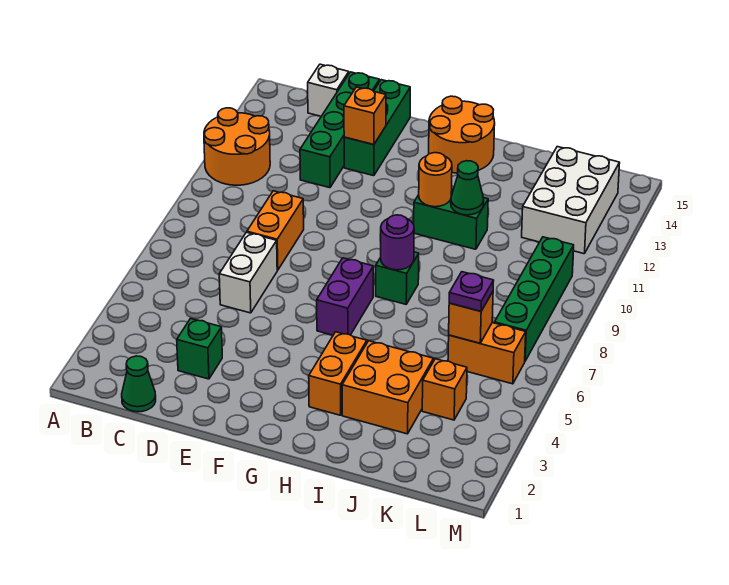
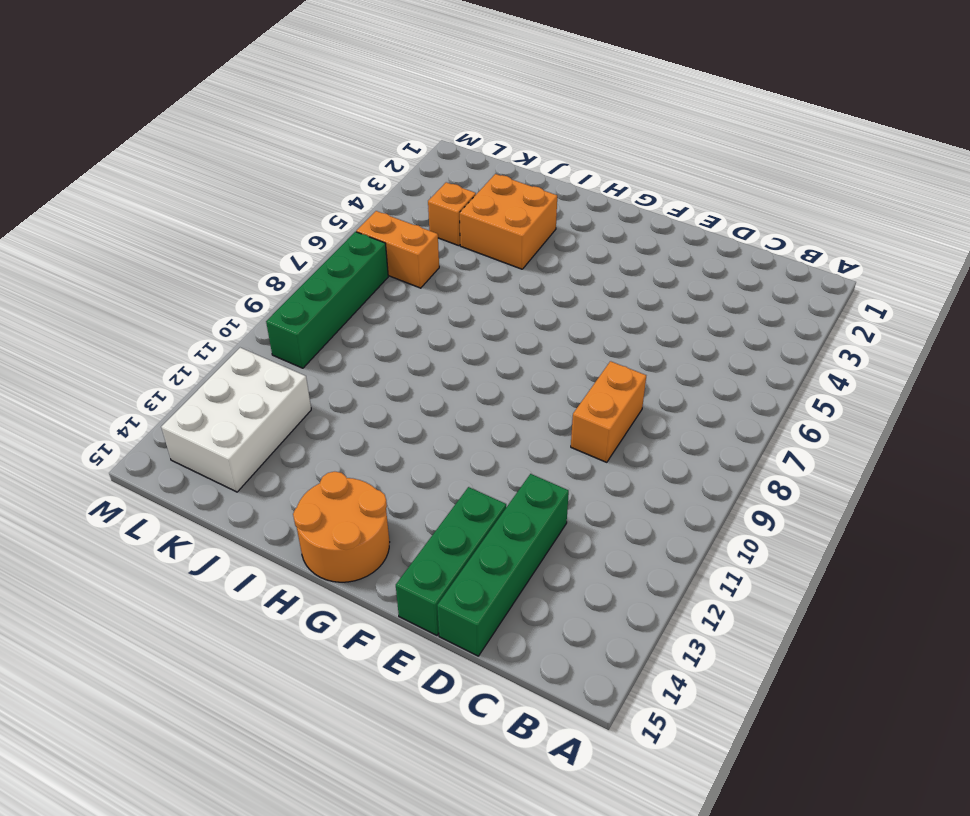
none -> orange round brick A11:B12 level 1
none -> green cone C1 level 1
none -> white brick C15 level 1

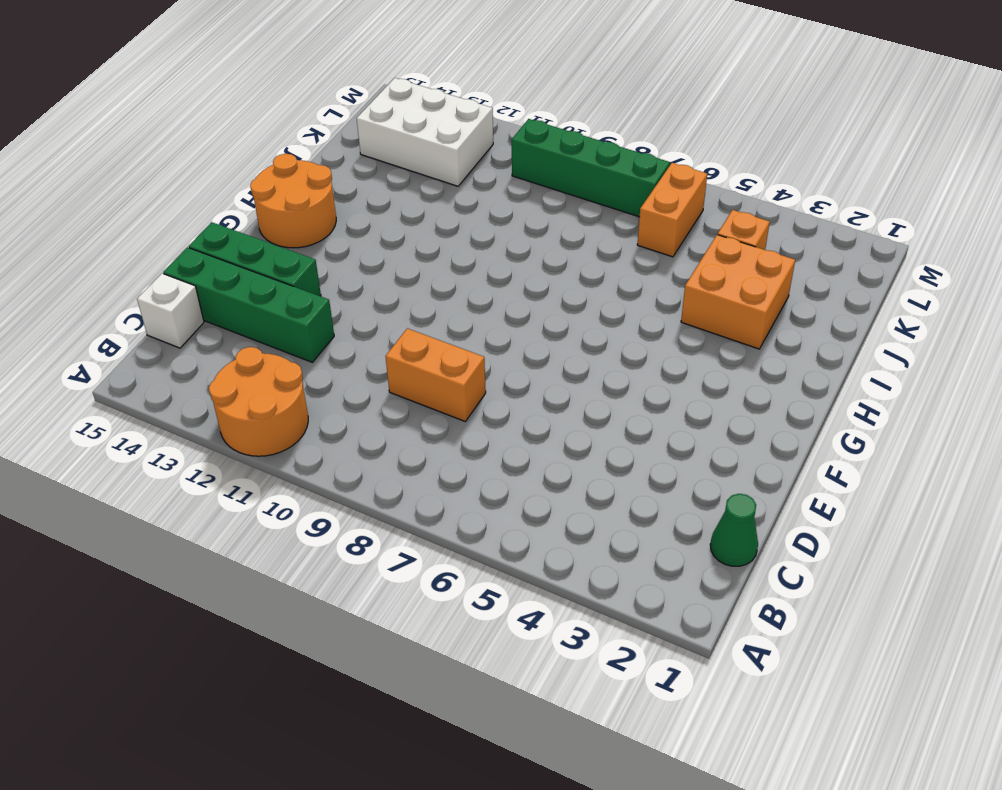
none -> green brick D3 level 1
none -> white brick D6:D7 level 1
none -> purple brick G6:G7 level 1

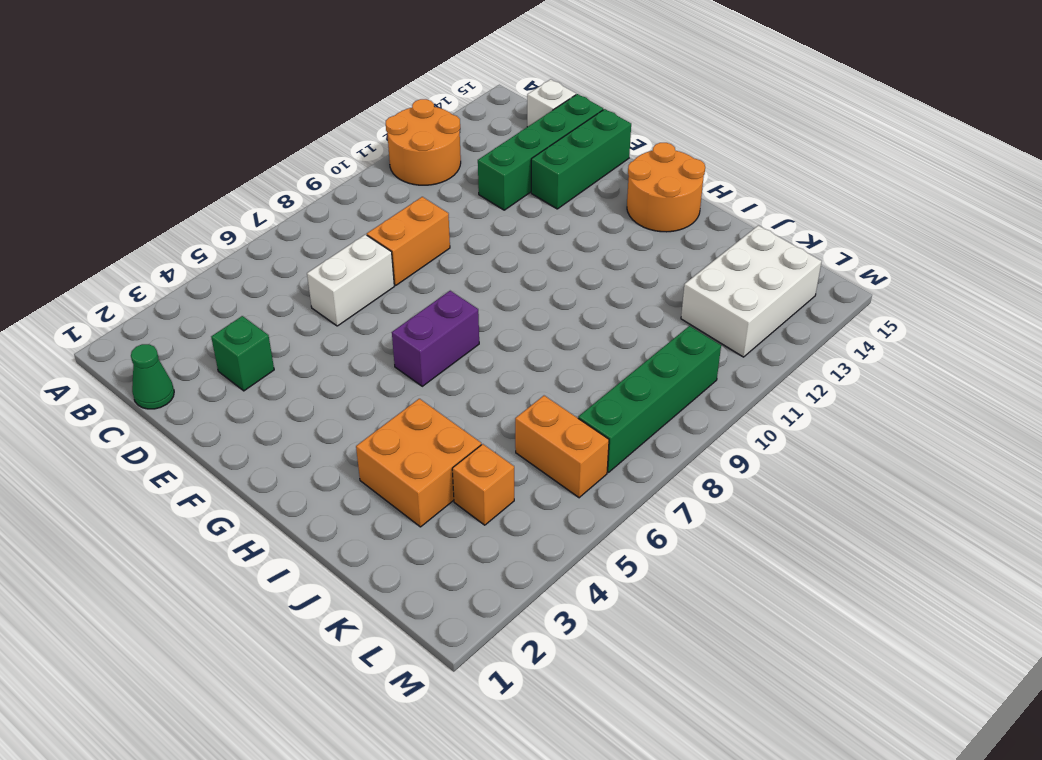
none -> orange brick H3:H4 level 1
none -> green brick H8 level 1
none -> green brick H11:I11 level 1

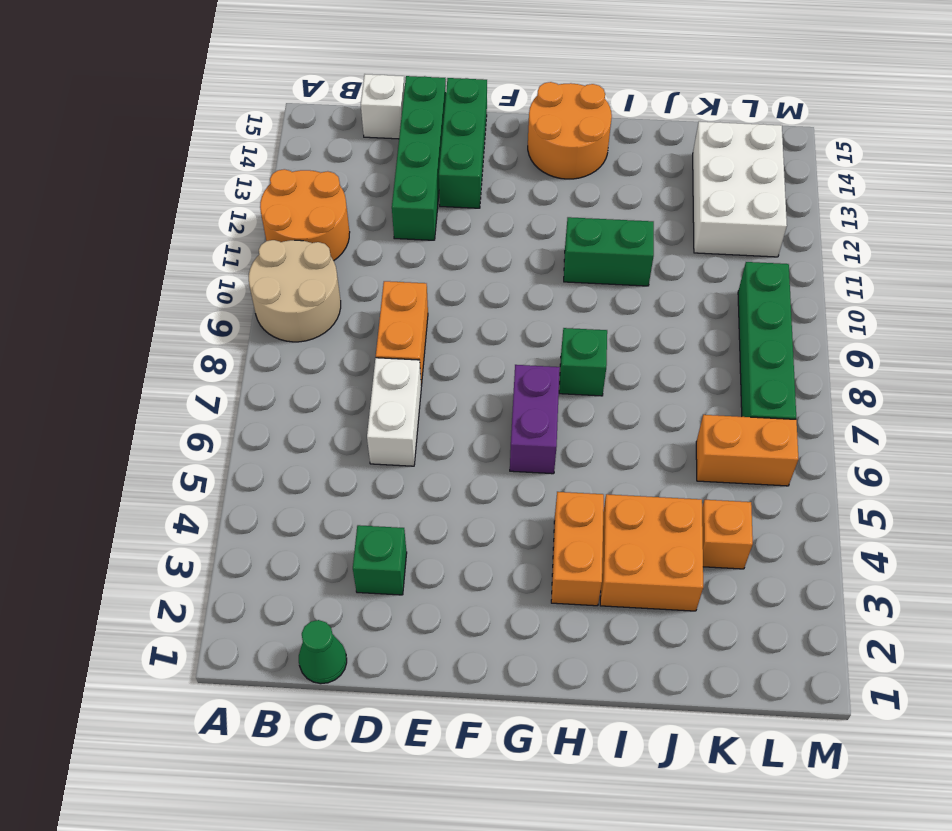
tan round brick A9:B10 level 1 -> none
none -> orange brick E13 level 2
none -> purple round brick H8 level 2
none -> orange round brick H11 level 2

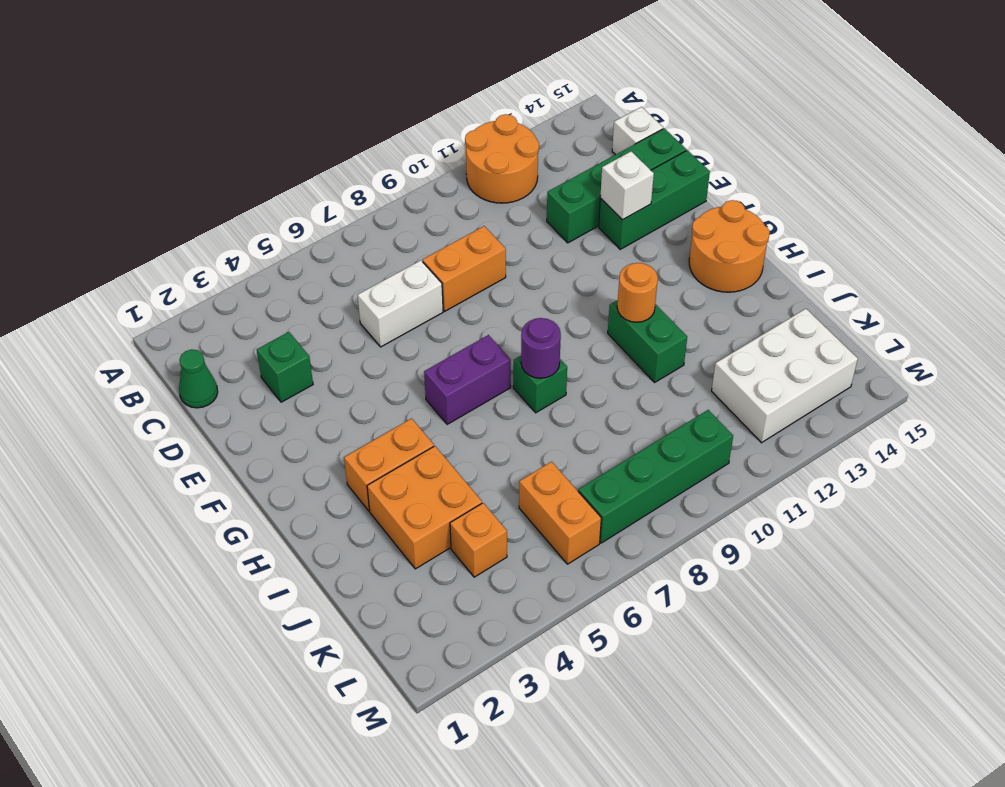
white brick E13 level 2 -> orange brick E13 level 2
none -> green cone I11 level 2
none -> orange brick K6 level 2
none -> purple plate K6 level 3

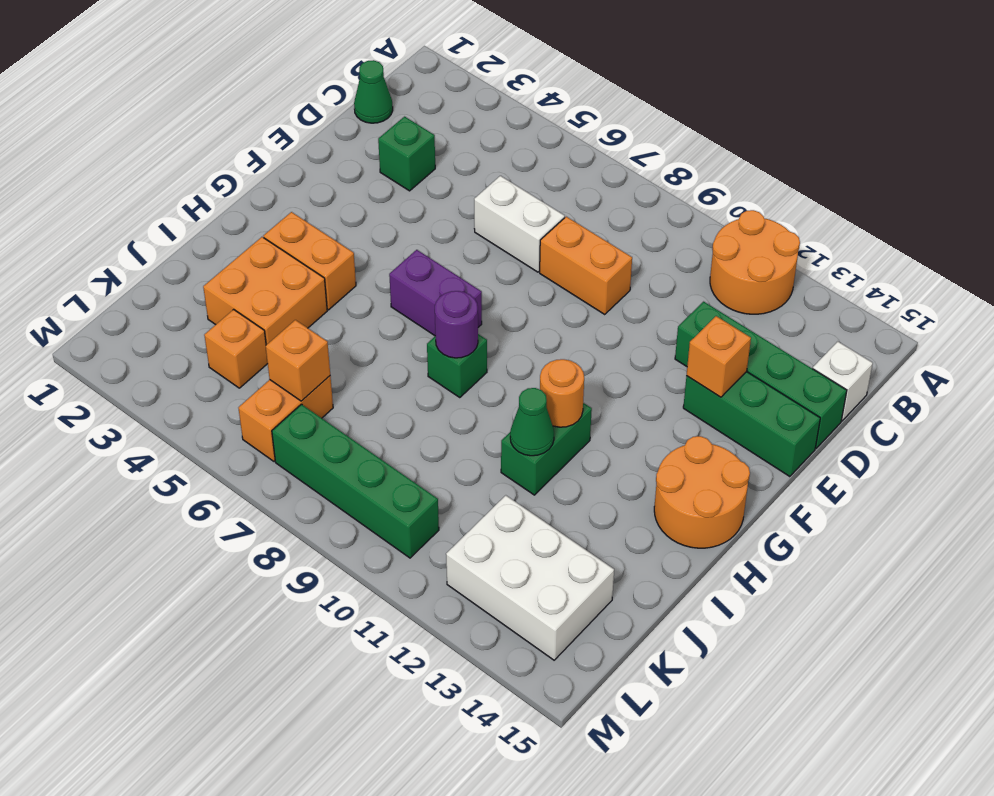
none -> purple plate K6 level 3

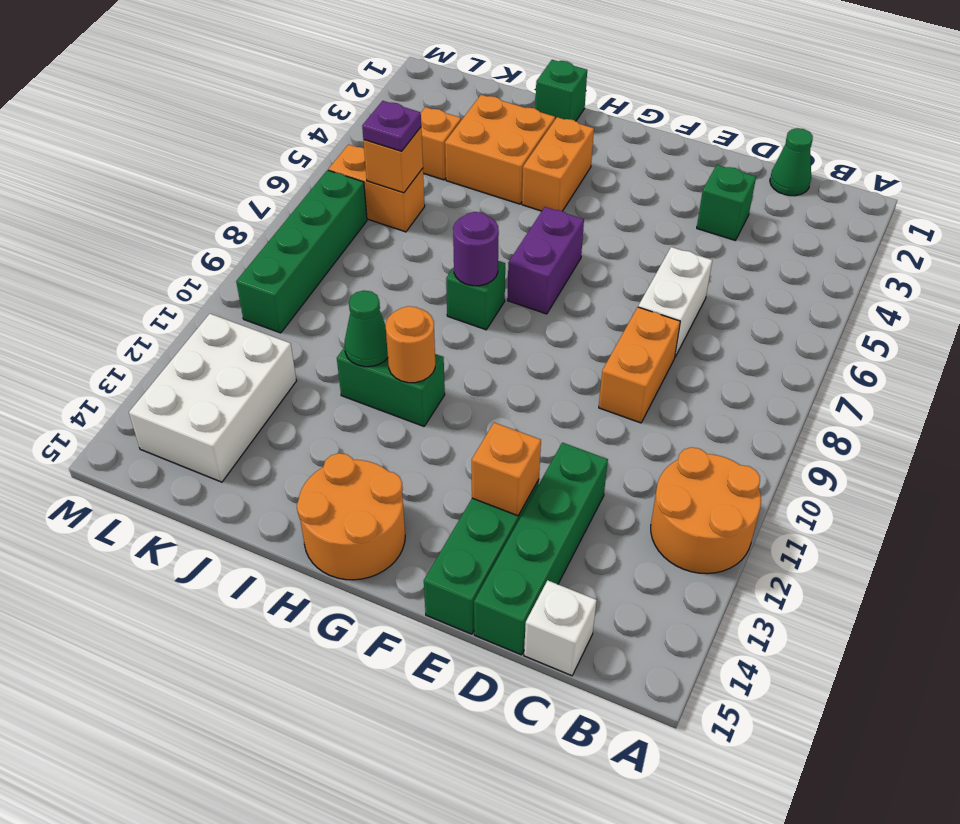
green brick I1 level 1 -> none

